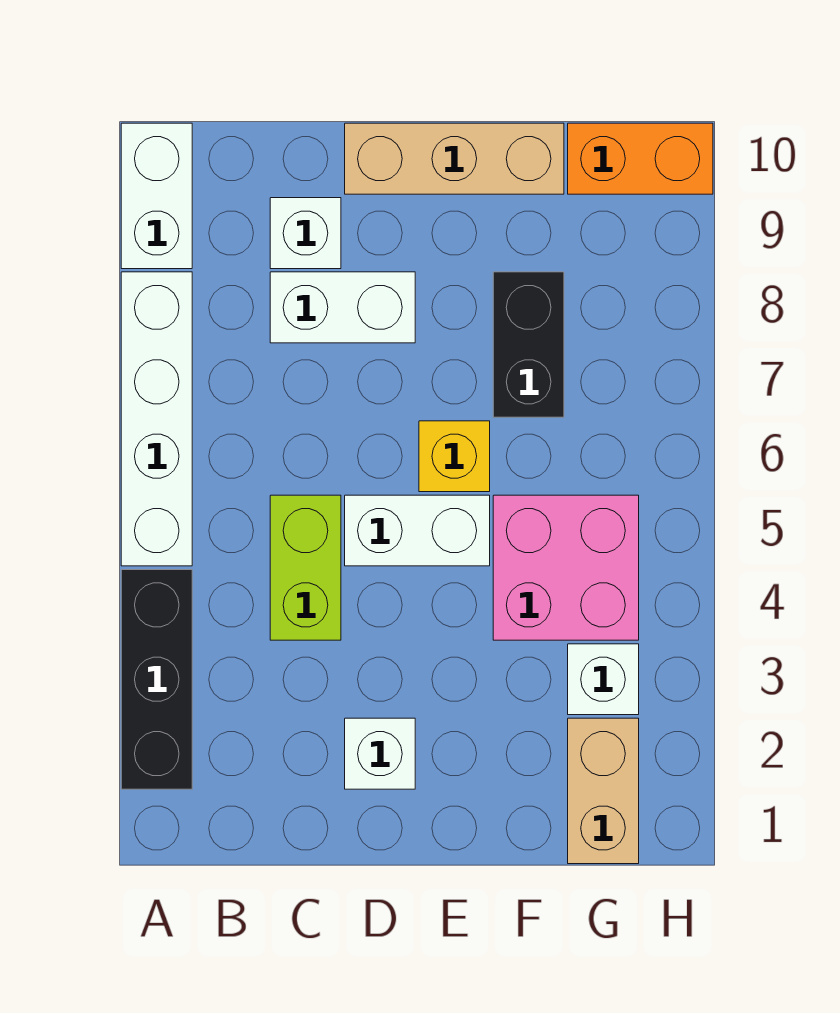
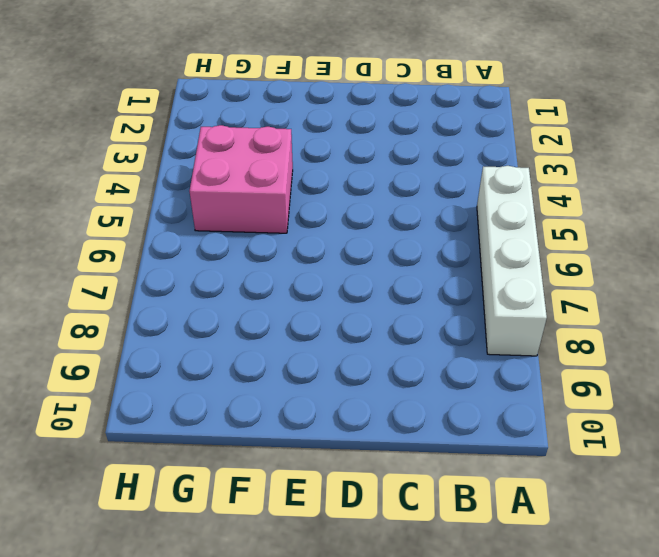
none -> black brick A2:A4 level 1
none -> white brick A9:A10 level 1
none -> lime brick C4:C5 level 1

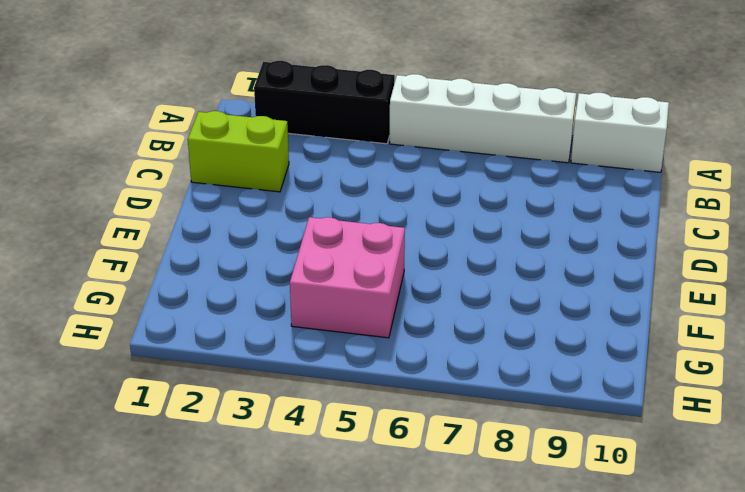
lime brick C1:C2 level 1 -> lime brick C4:C5 level 1
none -> white brick C8:D8 level 1
none -> white brick C9 level 1
none -> white brick D2 level 1

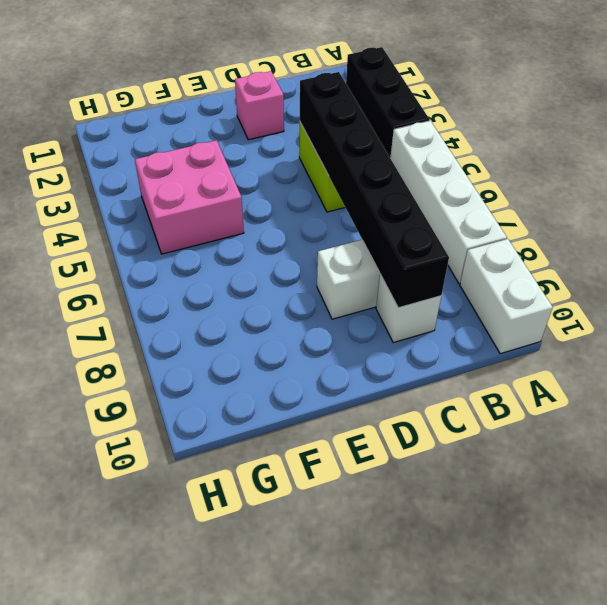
black brick C4:C9 level 2 -> none
pink brick D2 level 1 -> white brick D2 level 1
none -> white brick D5:E5 level 1
none -> tan brick D10:F10 level 1
none -> yellow brick E6 level 1

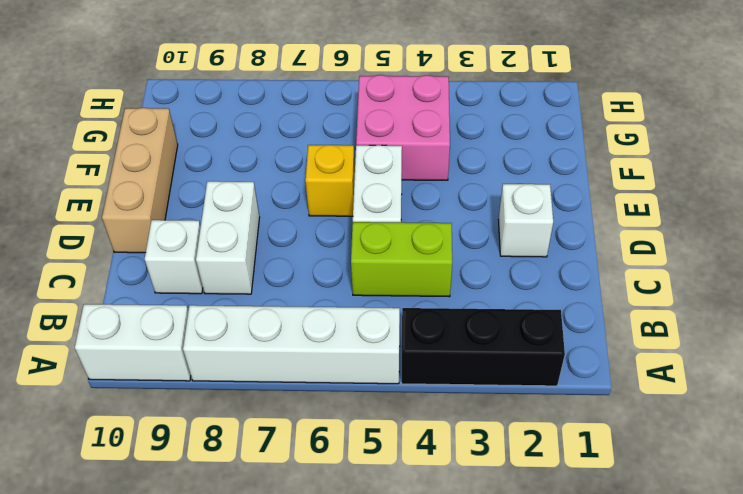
none -> black brick F7:F8 level 1
none -> tan brick G1:G2 level 1
none -> white brick G3 level 1

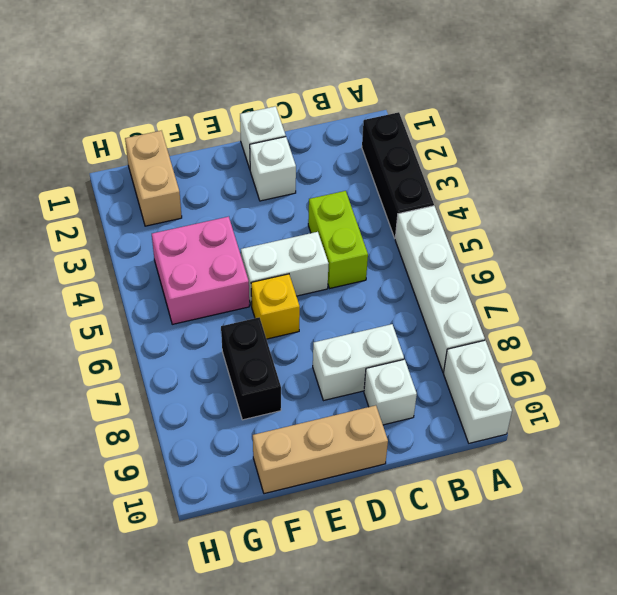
white brick D1 level 1 -> white brick G3 level 1
none -> orange brick G10:H10 level 1

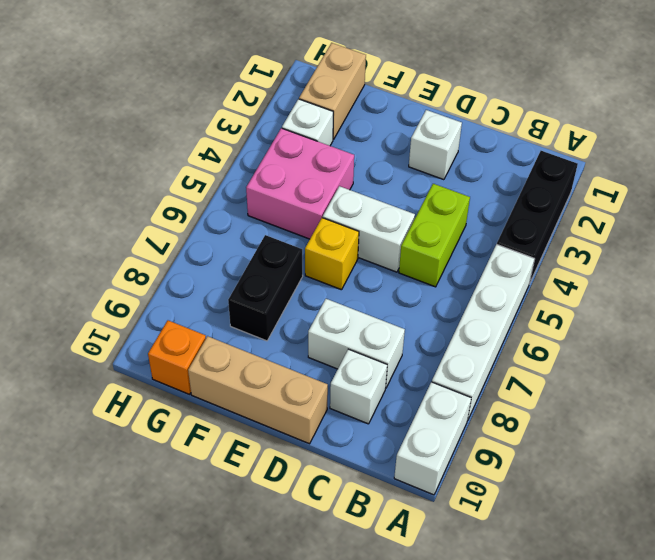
orange brick G10 level 1 -> orange brick G10:H10 level 1

